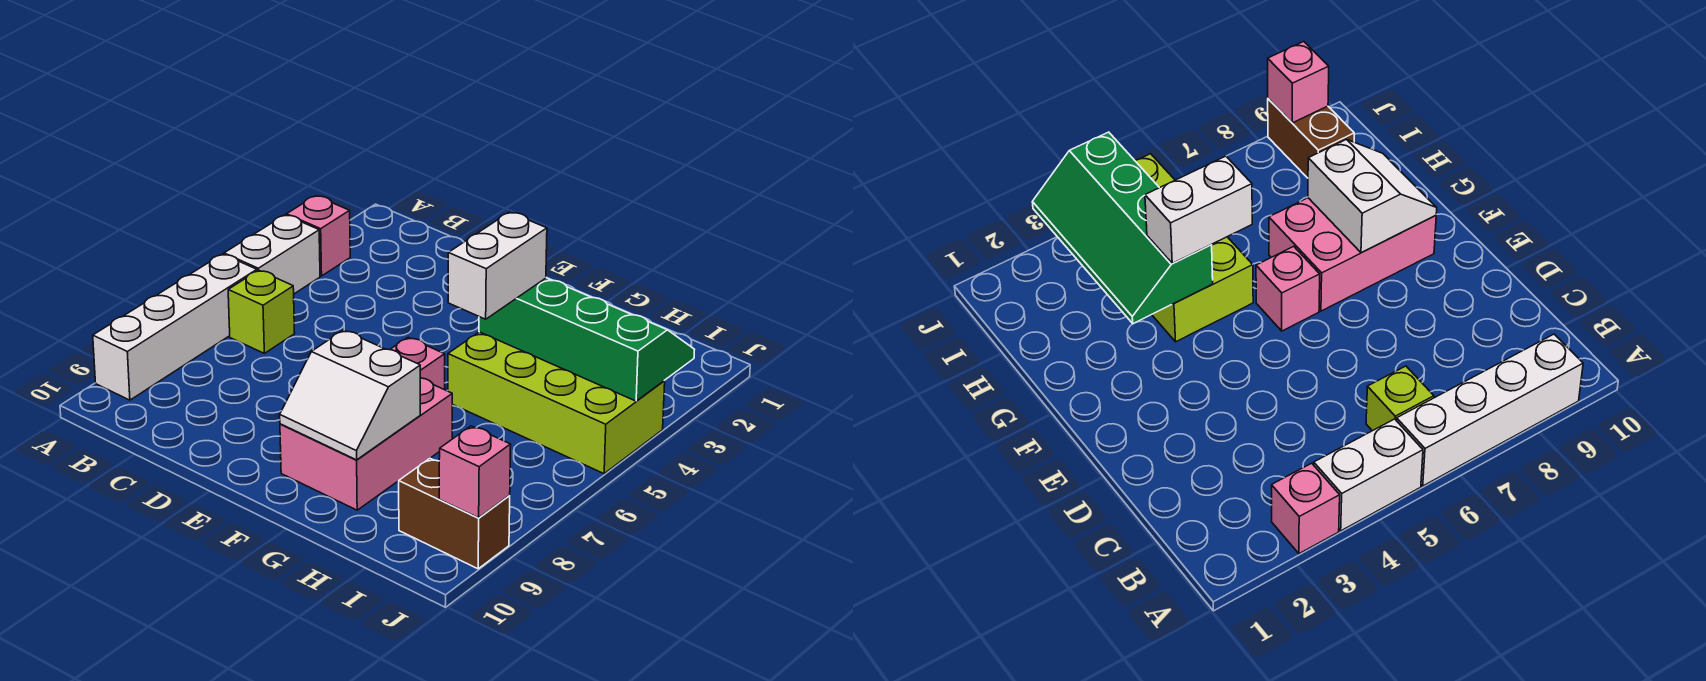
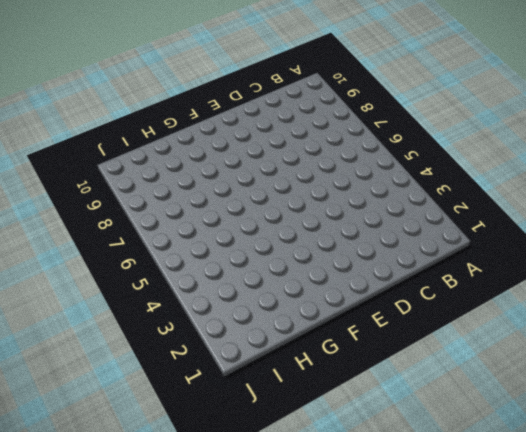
none -> pink brick A3 level 1
none -> white brick A4:A5 level 1
none -> white brick A6:A9 level 1

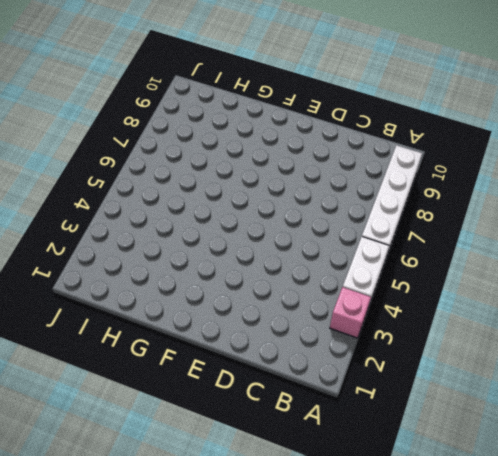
none -> lime brick B6 level 1
none -> pink brick F6 level 1
none -> pink brick F7:G9 level 1

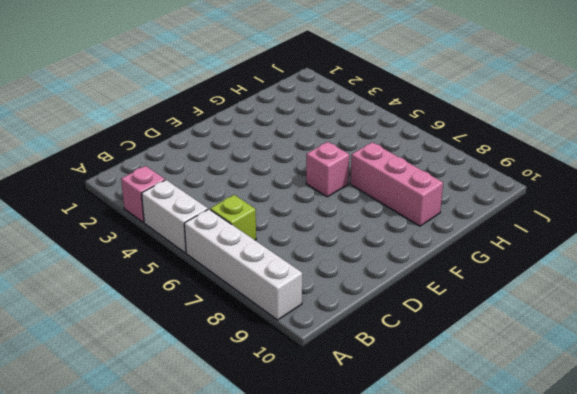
pink brick G7:G9 level 1 -> pink brick F7:G9 level 1
none -> lime brick G4:J5 level 1
none -> brown brick I9:J9 level 1
none -> white slope F8:G9 level 2 top 8

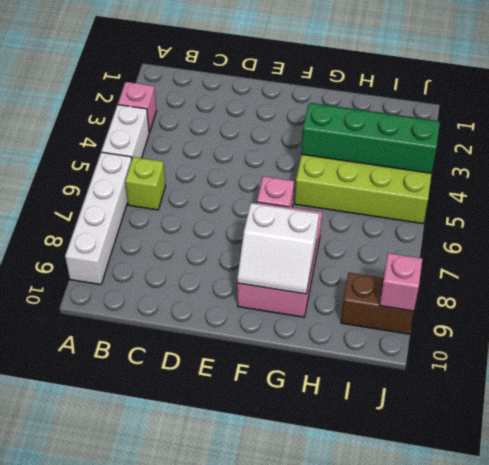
none -> white brick G4:G5 level 3

